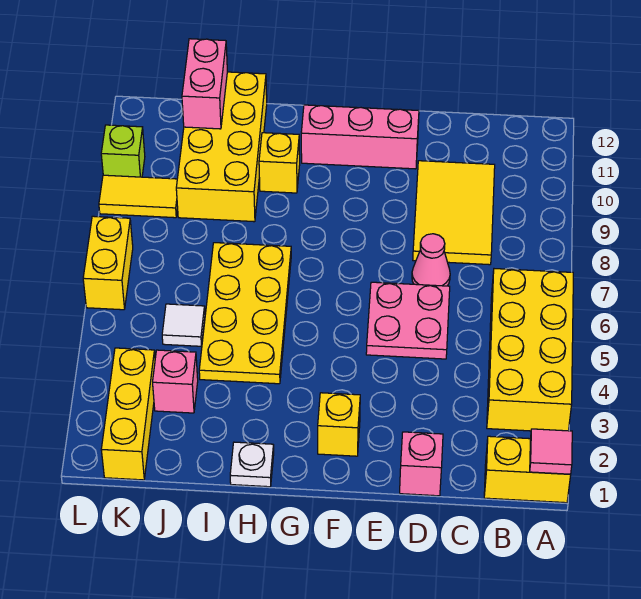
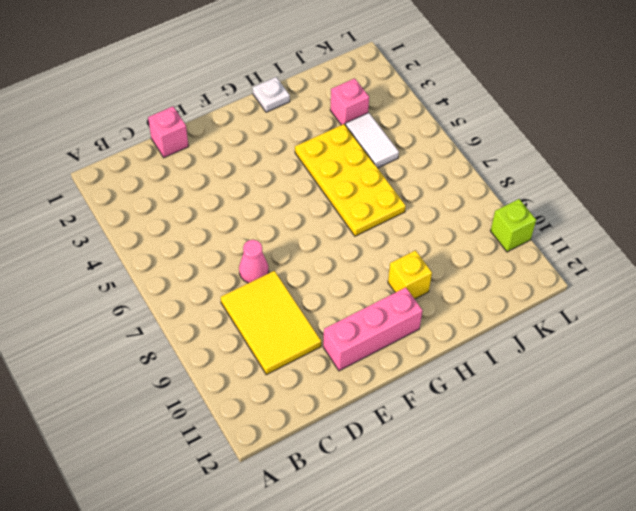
white tile J4:J5 level 1 -> white tile J5 level 1
none -> yellow brick A1:B1 level 1
none -> yellow brick A3:B6 level 1
none -> pink plate D5:E6 level 1

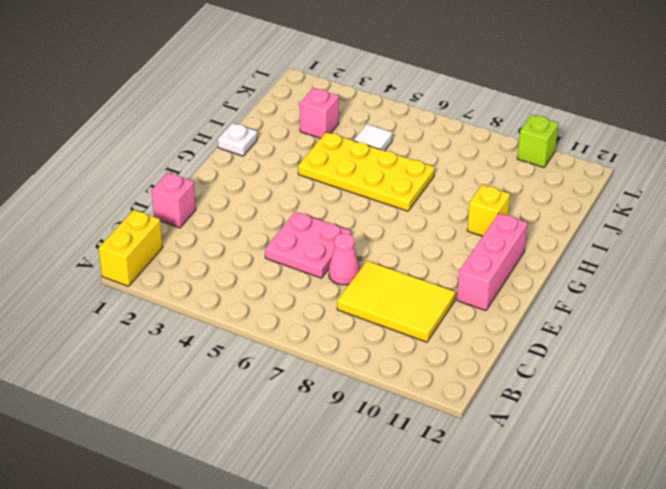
none -> yellow brick A3:B6 level 1
none -> yellow brick F2 level 1
none -> yellow brick I9:J12 level 1

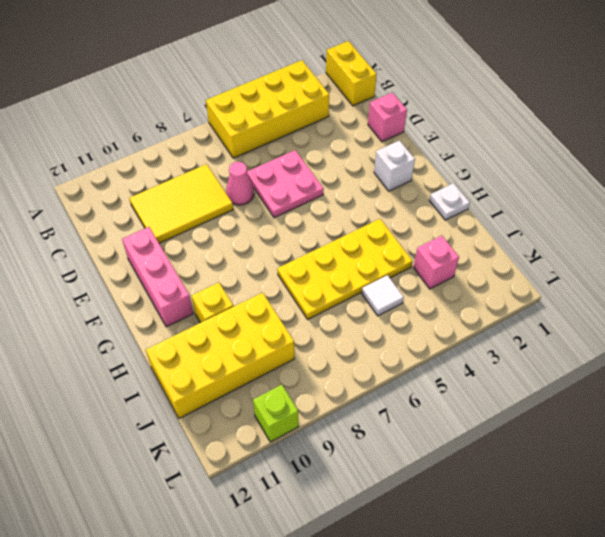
white brick F2 level 1 -> yellow brick F2 level 1
none -> yellow brick K1:K3 level 1
none -> yellow tile K9:L9 level 1
none -> yellow brick L6:L7 level 1

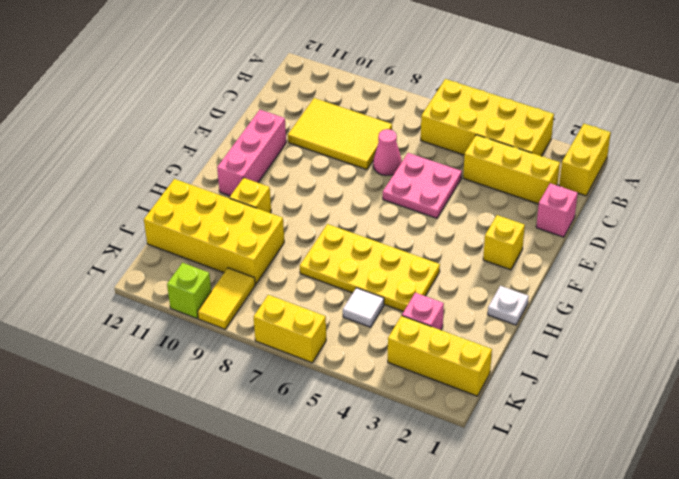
yellow brick C2:C4 level 1 -> none
none -> pink tile A1 level 2
none -> pink brick J11:J12 level 2

